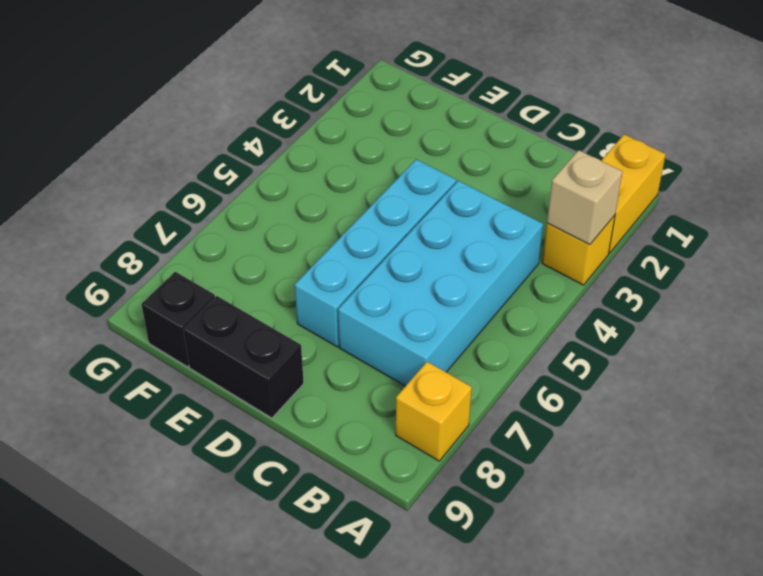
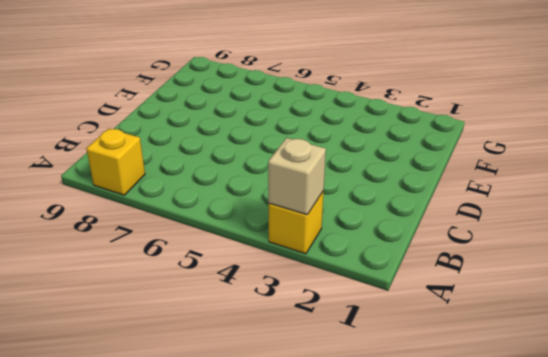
none -> yellow brick A1:A2 level 1
none -> cyan brick B4:C7 level 1

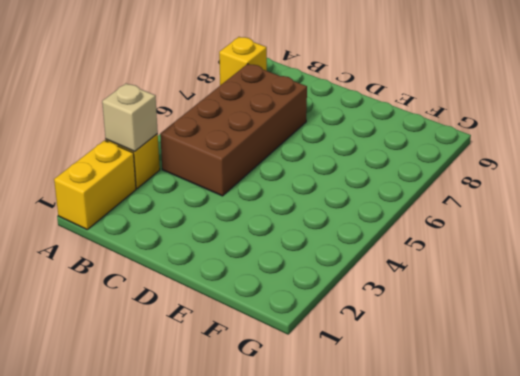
brown brick B4:C7 level 1 -> cyan brick B4:C7 level 1
none -> cyan brick D4:D7 level 1
none -> black brick D9:E9 level 1

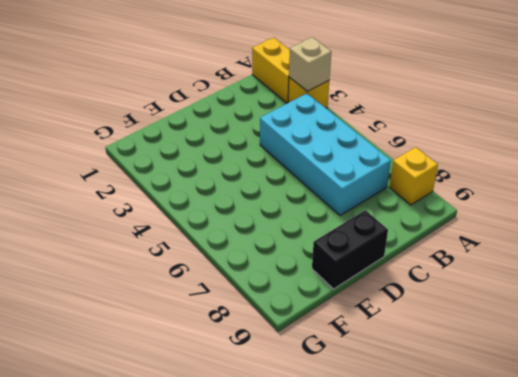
none -> cyan brick D4:D7 level 1
none -> black brick F9 level 1

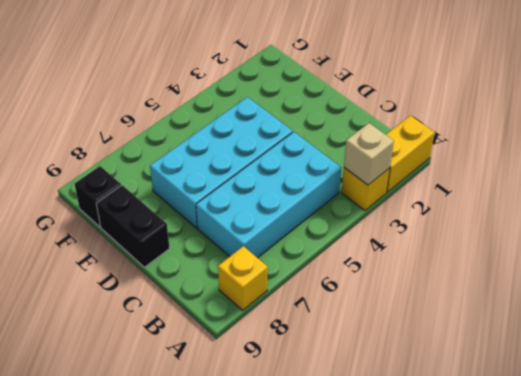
cyan brick D4:E7 level 1 -> cyan brick D4:D7 level 1

